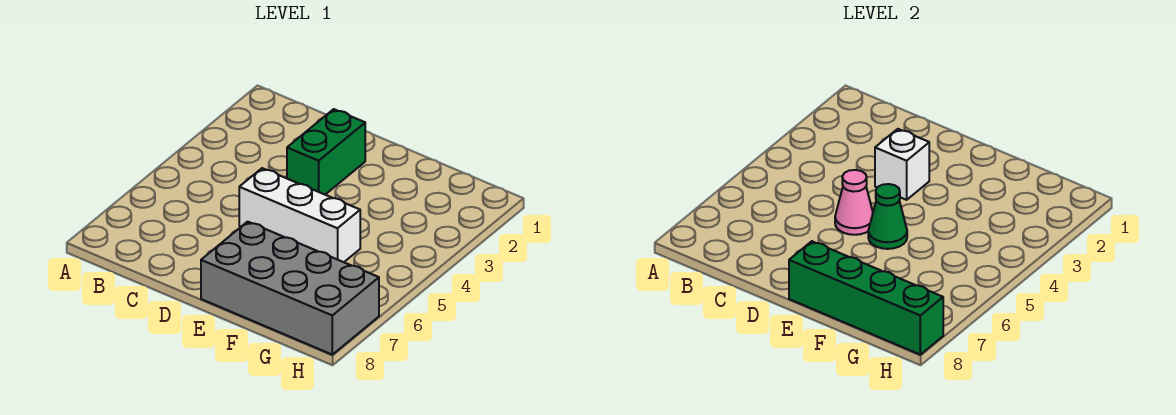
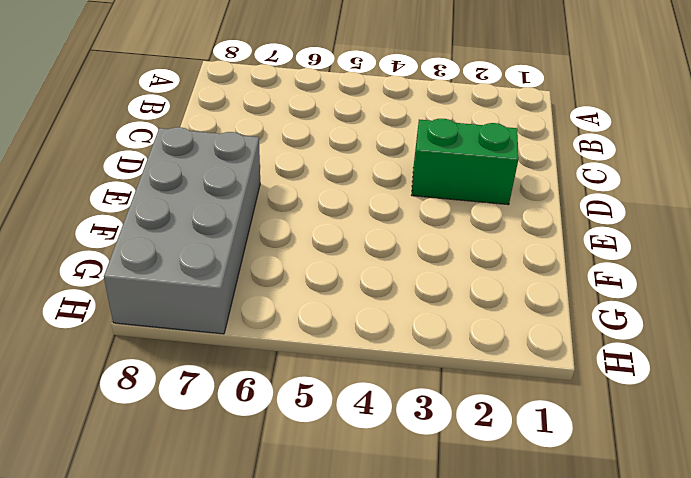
none -> white brick D5:F5 level 1
none -> white brick D3 level 2

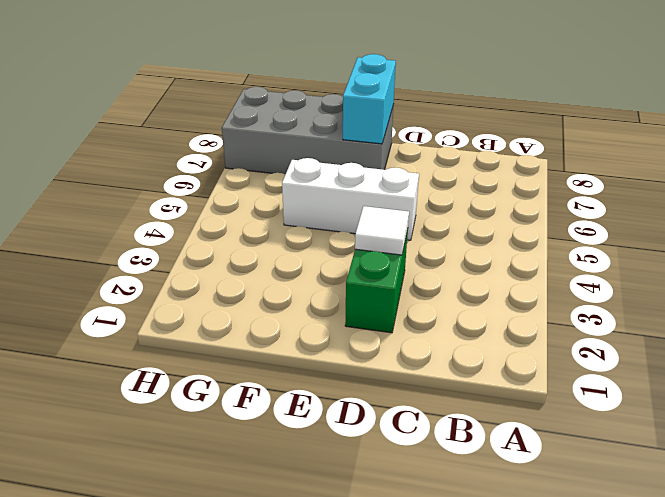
white tile D3 level 2 -> white brick D3 level 2
cyan brick E7:E8 level 2 -> green brick E8:H8 level 2
none -> pink cone D5 level 2
none -> green cone E5 level 2

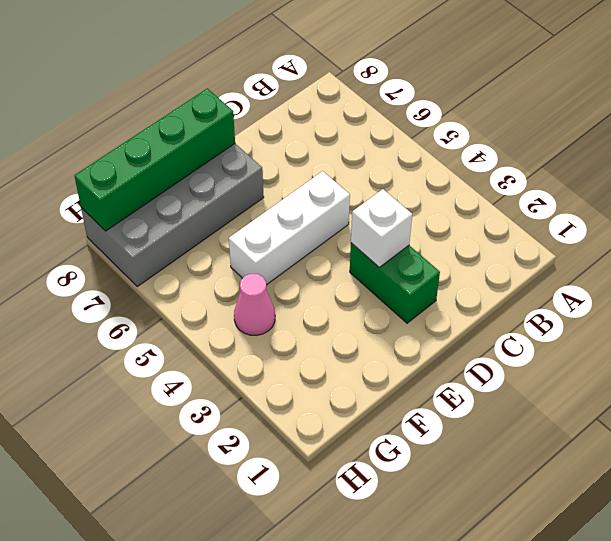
pink cone G4 level 1 -> pink cone D5 level 2
none -> green cone E5 level 2

